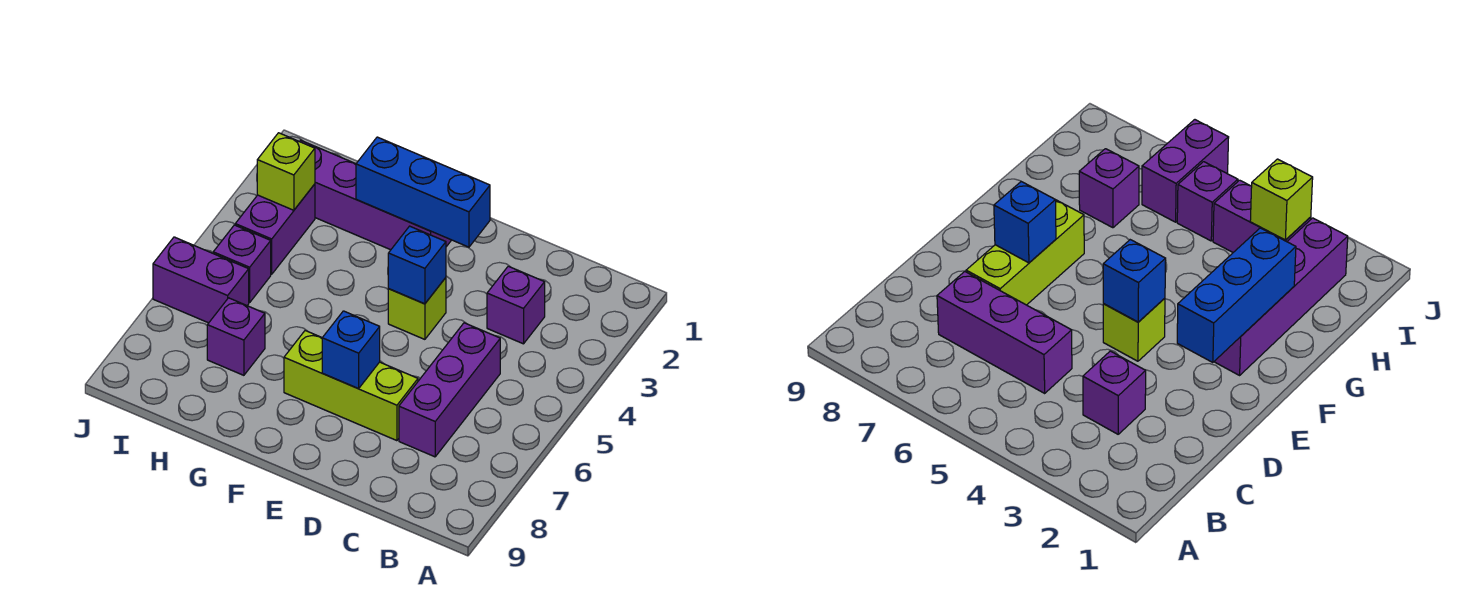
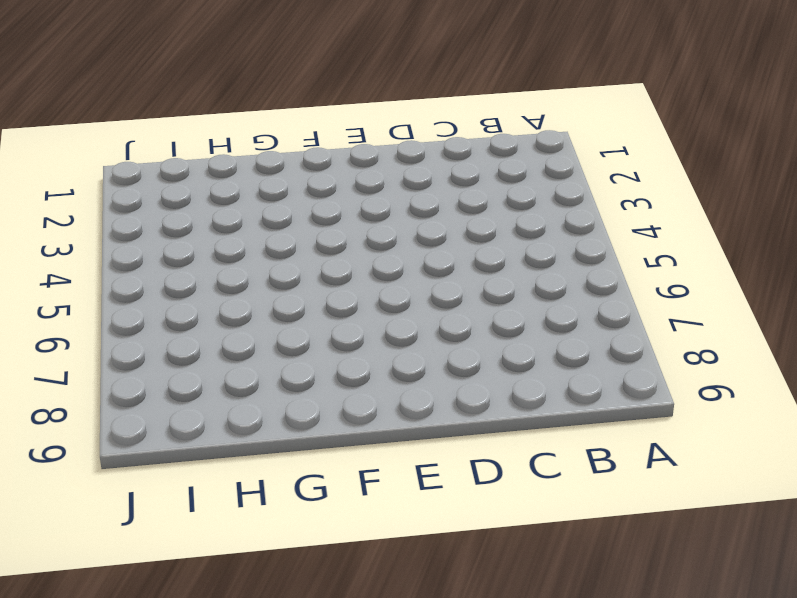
none -> purple brick C3 level 1
none -> purple brick C5:C7 level 1
none -> lime brick D7:F7 level 1

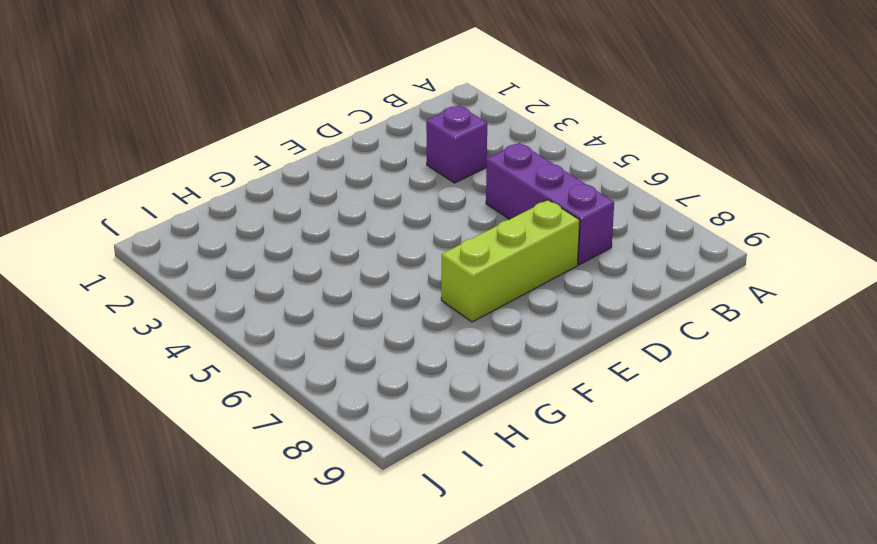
none -> lime brick E4 level 1
none -> purple brick F2:I2 level 1
none -> purple brick H7 level 1

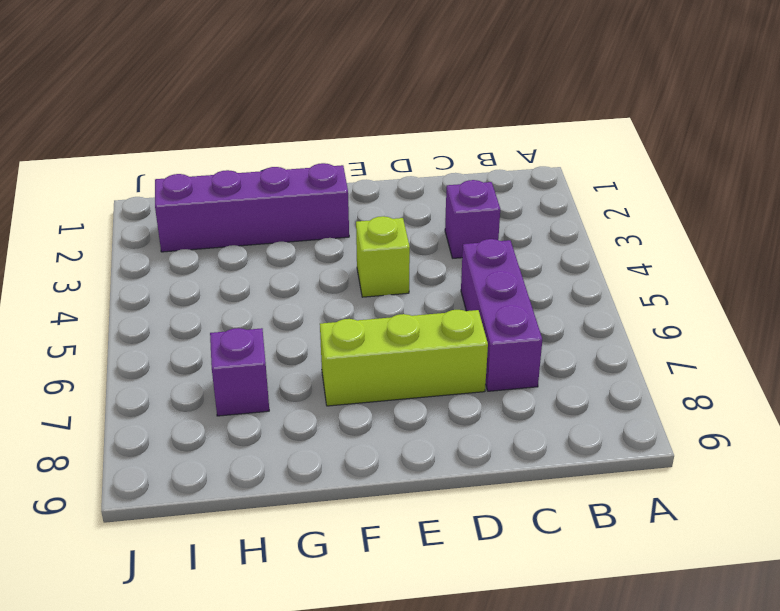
none -> purple brick I3:I4 level 1
none -> purple brick I5 level 1
none -> purple brick I6:J6 level 1

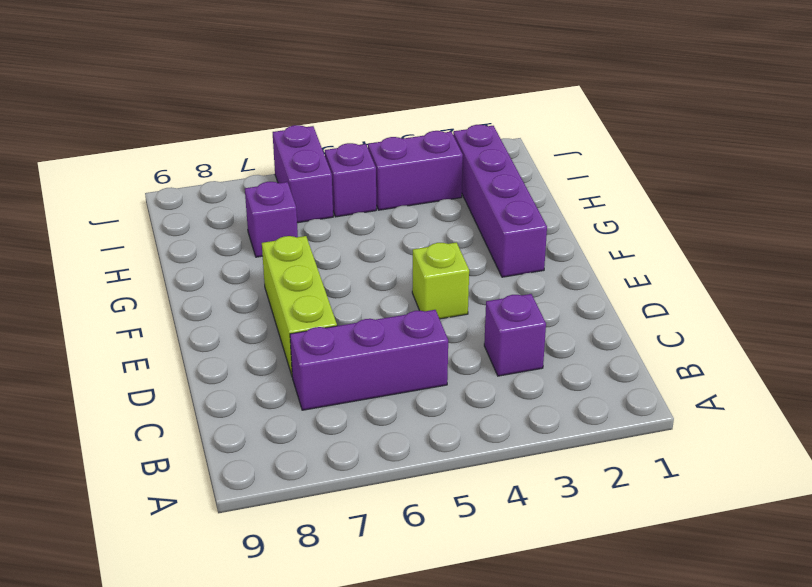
none -> blue brick E2:G2 level 2
none -> blue brick E4 level 2
none -> blue brick E7 level 2

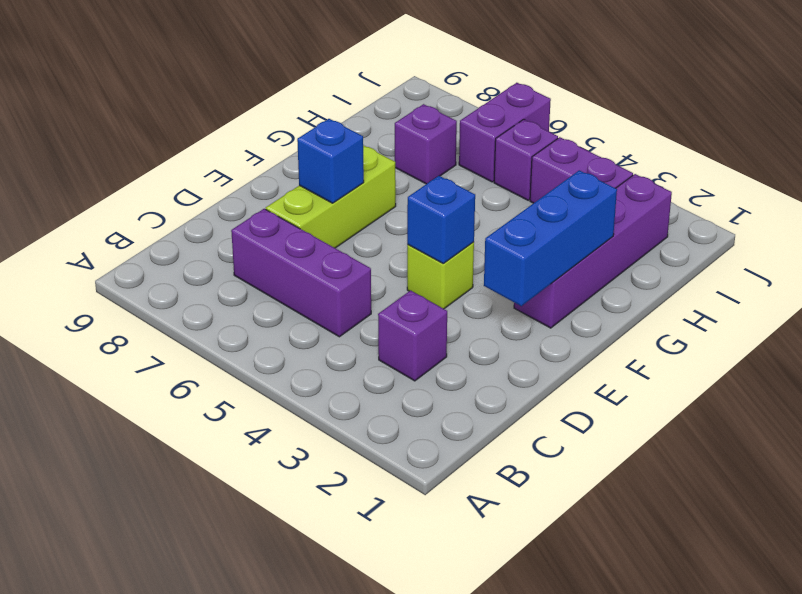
none -> lime brick I3 level 2

